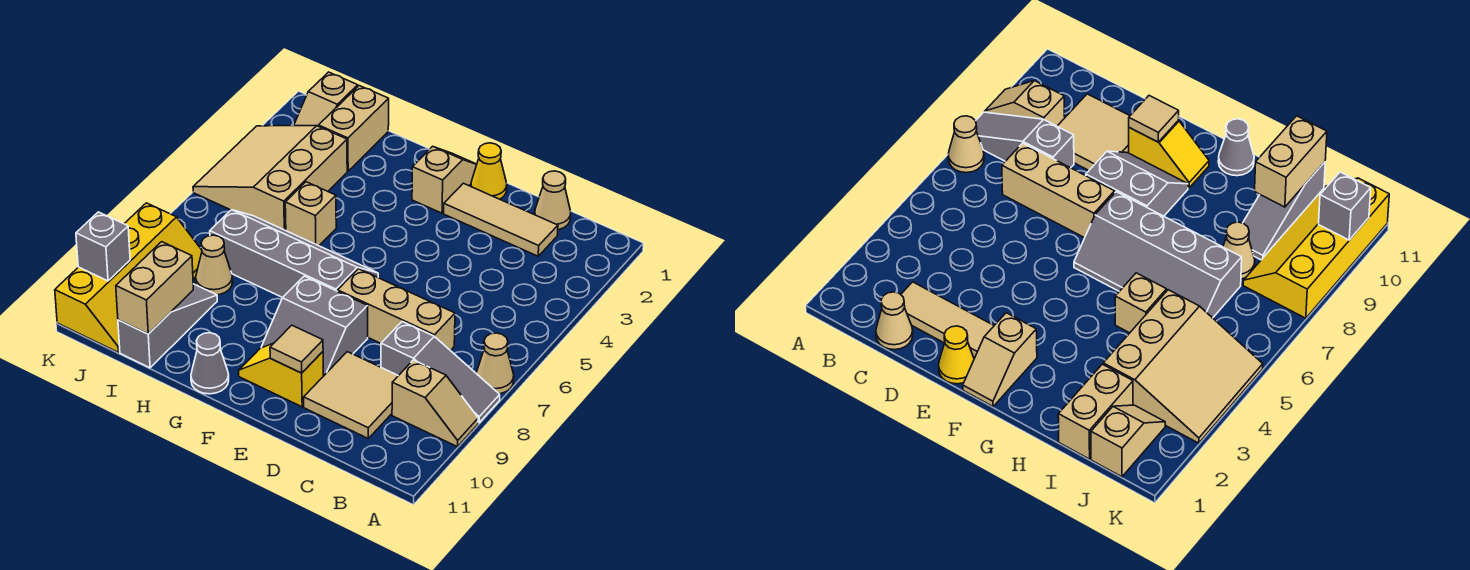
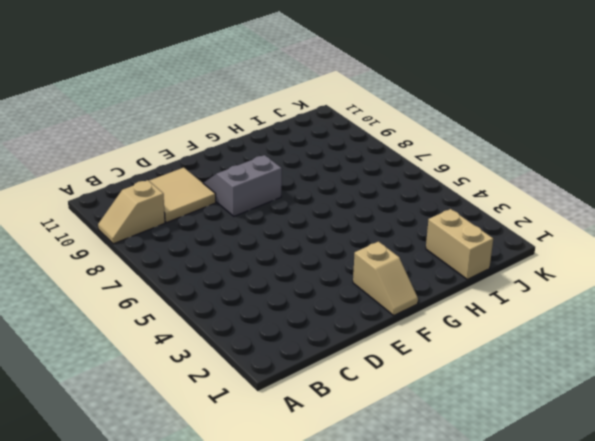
none -> tan cone A7 level 1
none -> grey slope A8:C8 level 1 top C
none -> tan cone C1 level 1

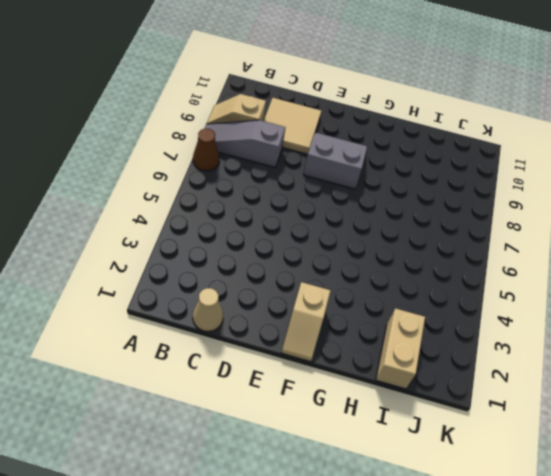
brown cone A7 level 1 -> tan cone A7 level 1
none -> tan tile C2:E2 level 1
none -> tan brick C7:E7 level 1
none -> yellow cone E1 level 1

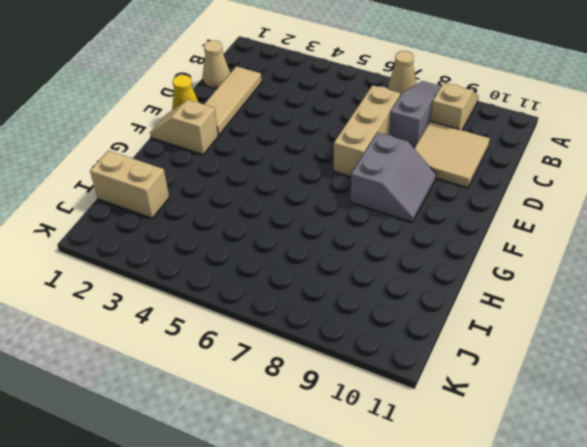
none -> yellow slope E10:F10 level 1 top E
none -> grey slope F6:I7 level 1 top 7
none -> grey cone G11 level 1

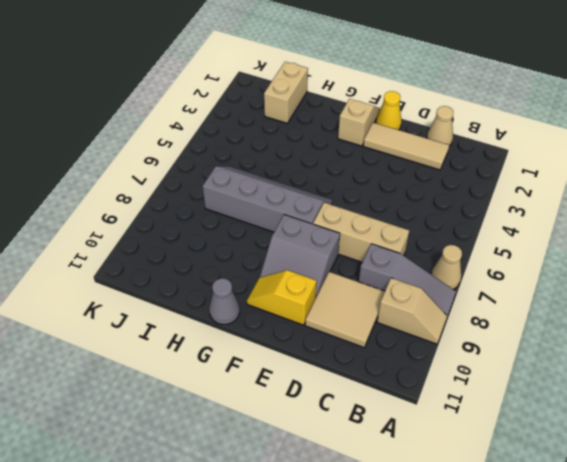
none -> tan brick H5 level 1
none -> tan slope I3:K5 level 1 top I
none -> tan cone I8 level 1

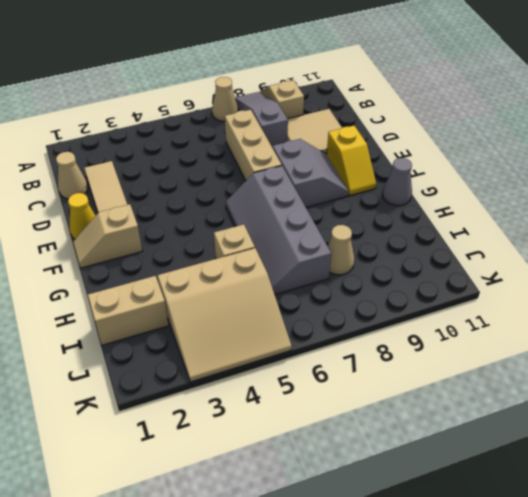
none -> grey slope I9:I11 level 1 top 11
none -> tan slope J1:J2 level 1 top 1
none -> yellow slope J8:K11 level 1 top K

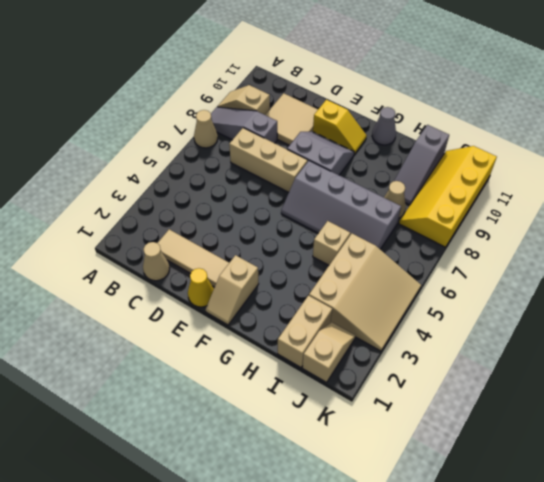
none -> tan tile E10 level 2
none -> tan brick I10:I11 level 2
none -> grey brick K10 level 2

